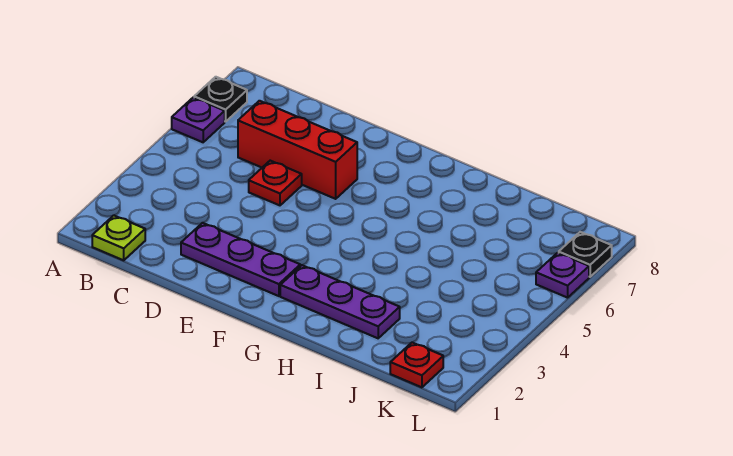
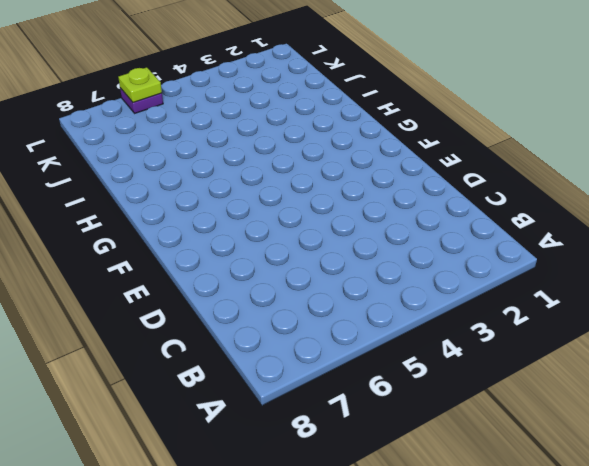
lime plate L6 level 2 -> lime plate B1 level 1
none -> purple plate A6 level 1
none -> black plate A7 level 1

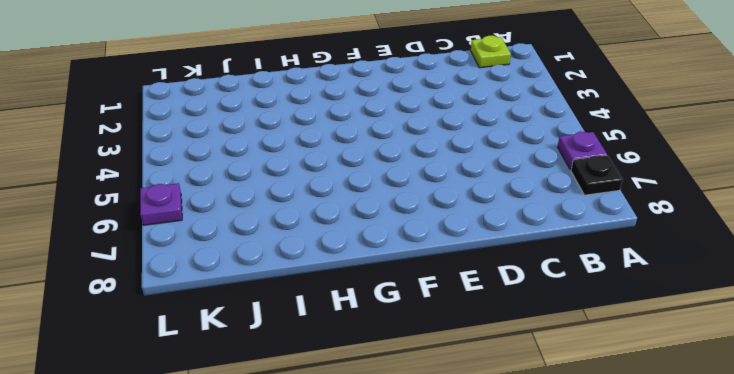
none -> red brick C6:E6 level 1
none -> purple plate D2:F2 level 1

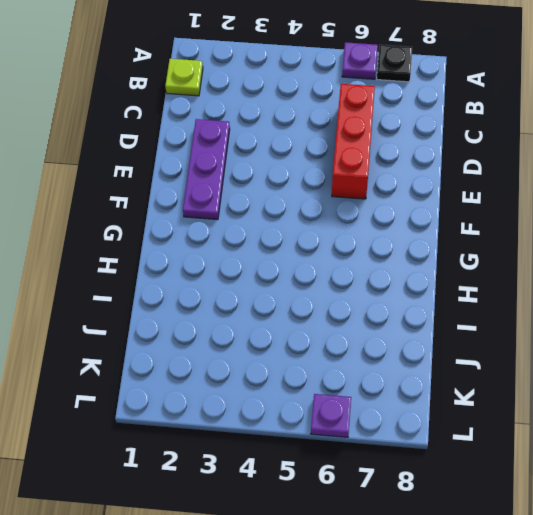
none -> red plate D5 level 1
none -> purple plate G2:I2 level 1

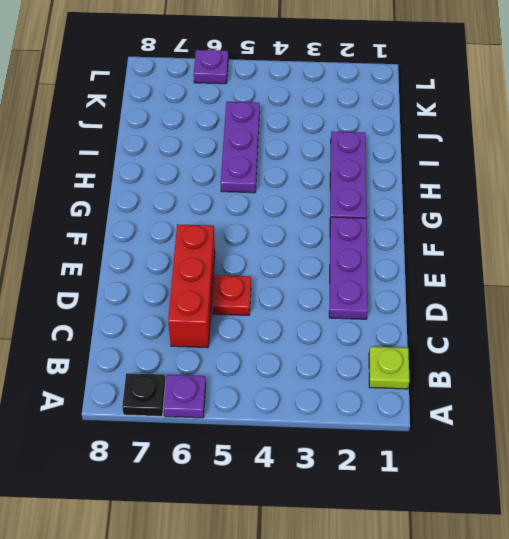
purple plate H5:J5 level 1 -> none
none -> red plate K1 level 1
none -> black plate L7 level 1

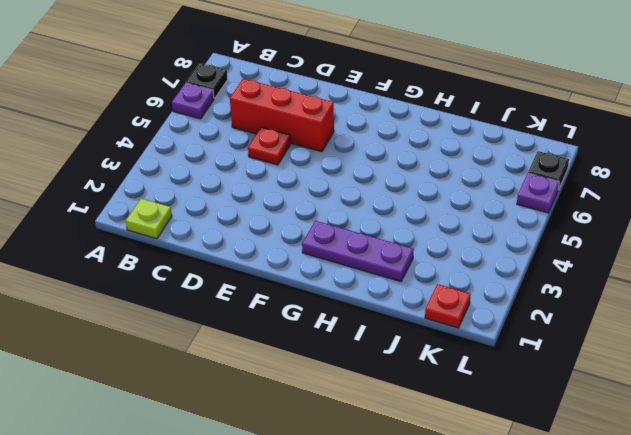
none -> purple plate D2:F2 level 1

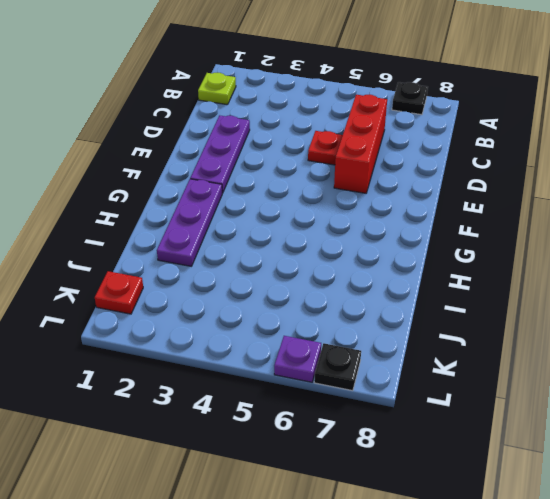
none -> purple plate A6 level 1

